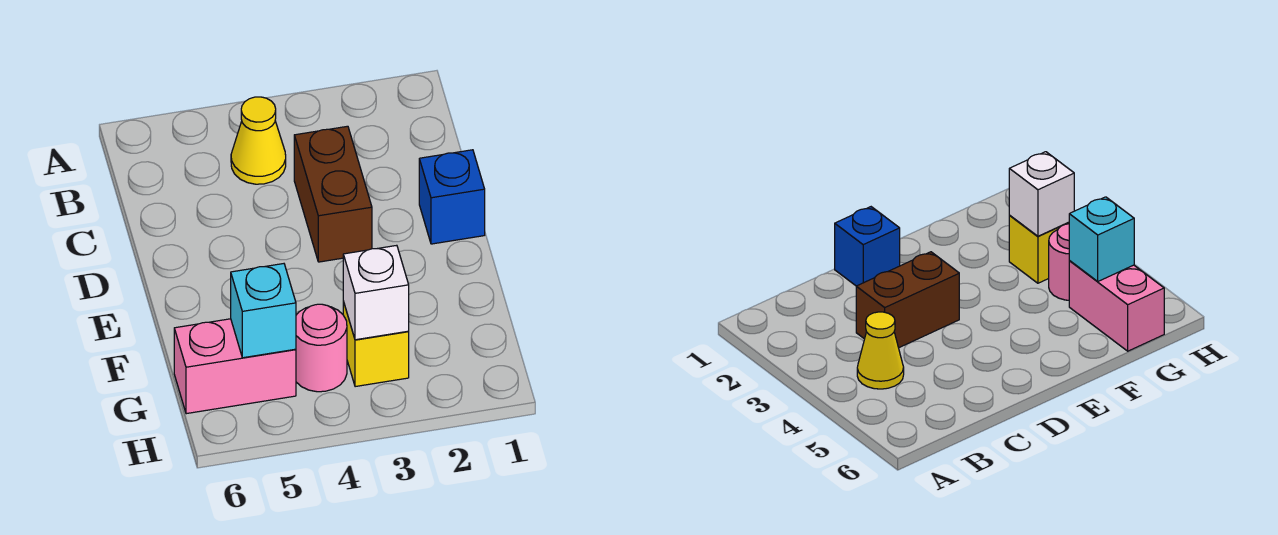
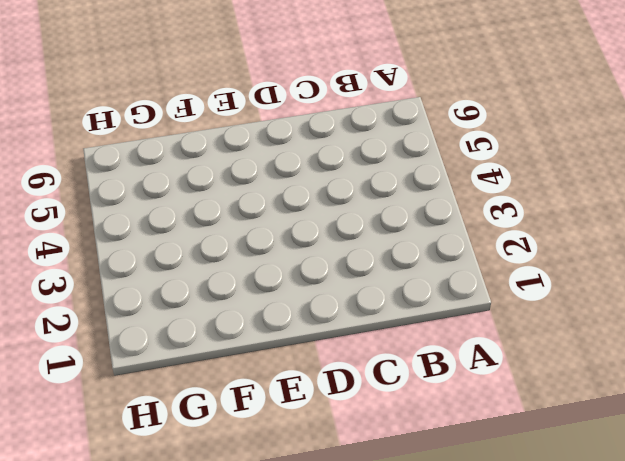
none -> yellow cone B4 level 1
none -> brown brick C3:D3 level 1

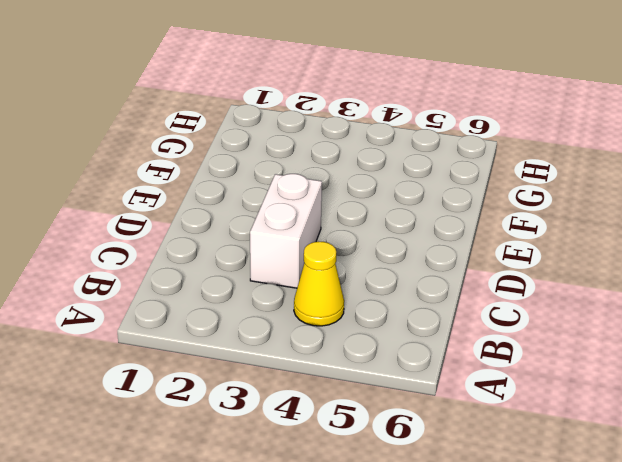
white brick C3:D3 level 1 -> brown brick C3:D3 level 1
none -> blue brick D1 level 1
none -> yellow brick G3 level 1

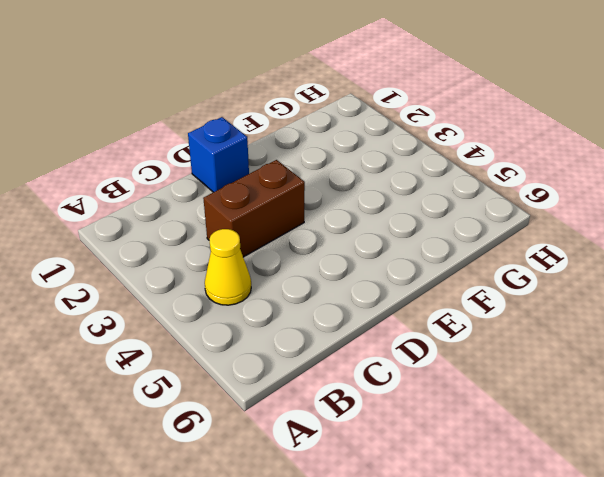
none -> yellow brick G3 level 1
none -> pink round brick G4 level 1

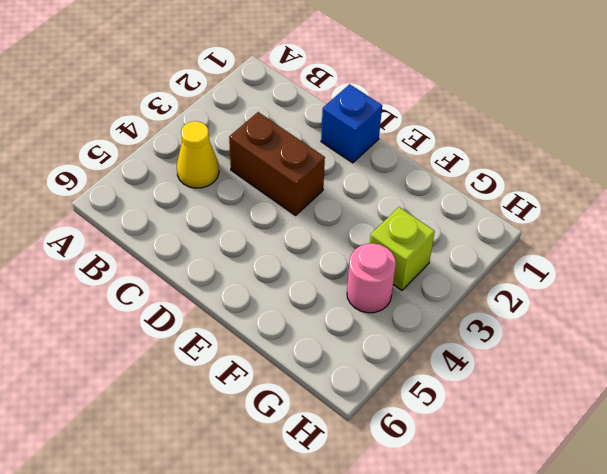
lime brick G3 level 1 -> yellow brick G3 level 1
none -> pink brick G5:G6 level 1
none -> white brick G3 level 2

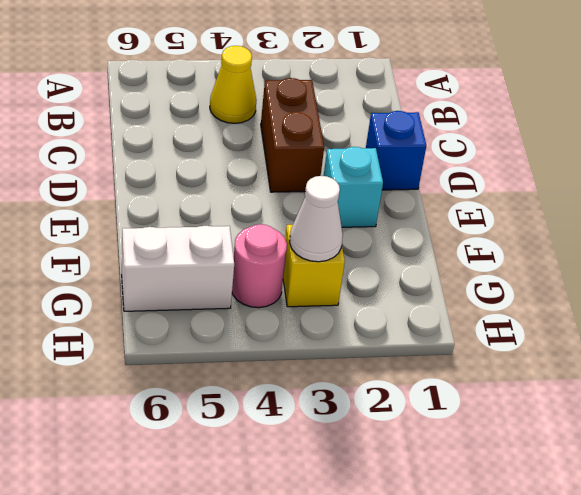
cyan brick E2 level 1 -> cyan brick G5 level 2
white cone G3 level 2 -> white brick G3 level 2
white brick G5:G6 level 1 -> pink brick G5:G6 level 1

